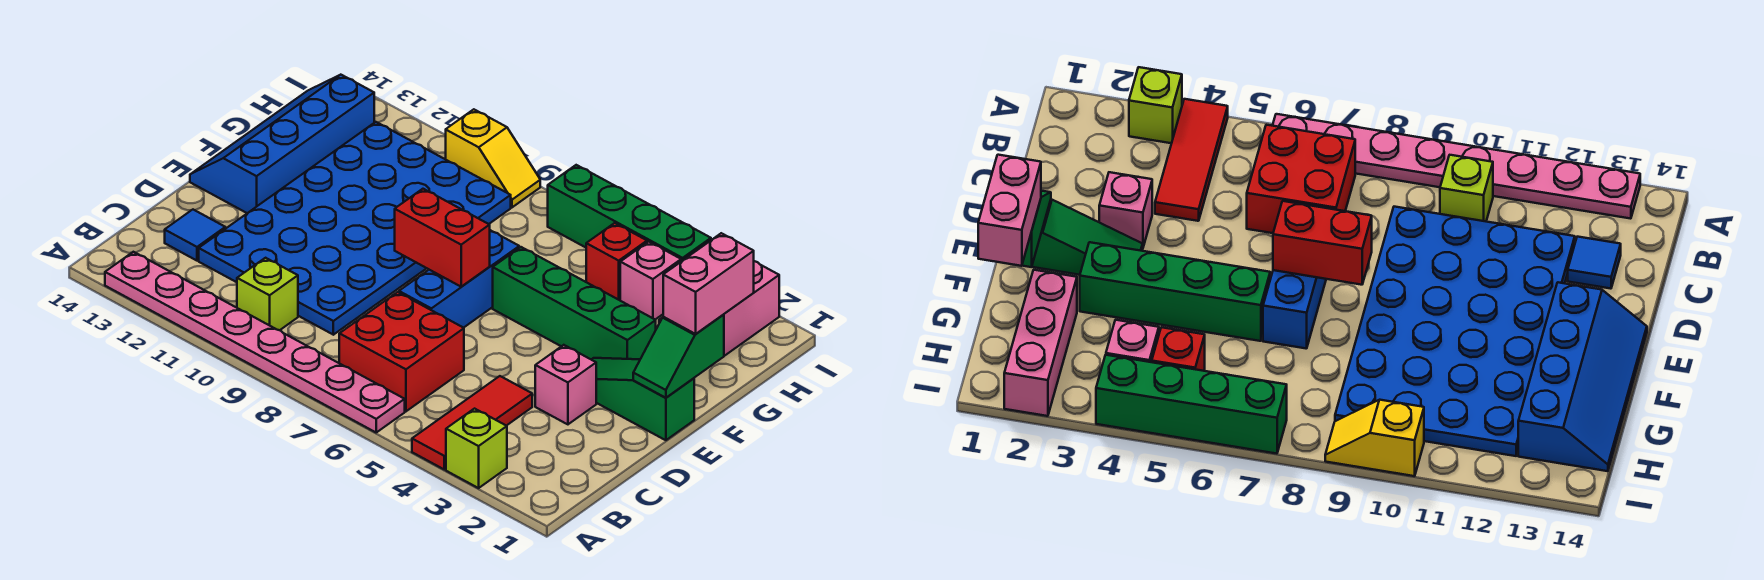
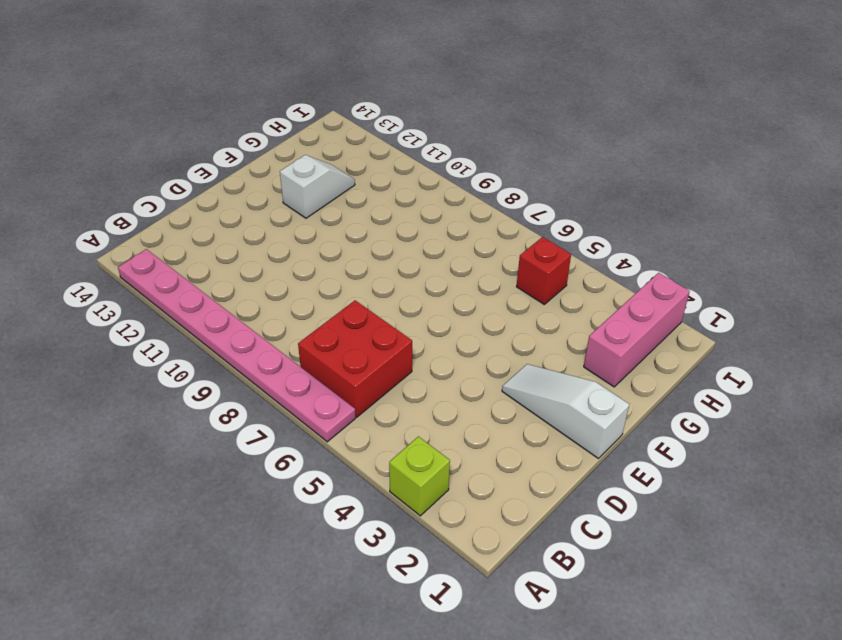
white slope E1:E3 level 1 top 1 -> green slope E1:E3 level 1 top 1
white slope F12:G12 level 1 top F -> blue plate C9:H12 level 1
none -> red tile A4:C4 level 1
none -> lime brick B10 level 1
none -> blue tile C13 level 1

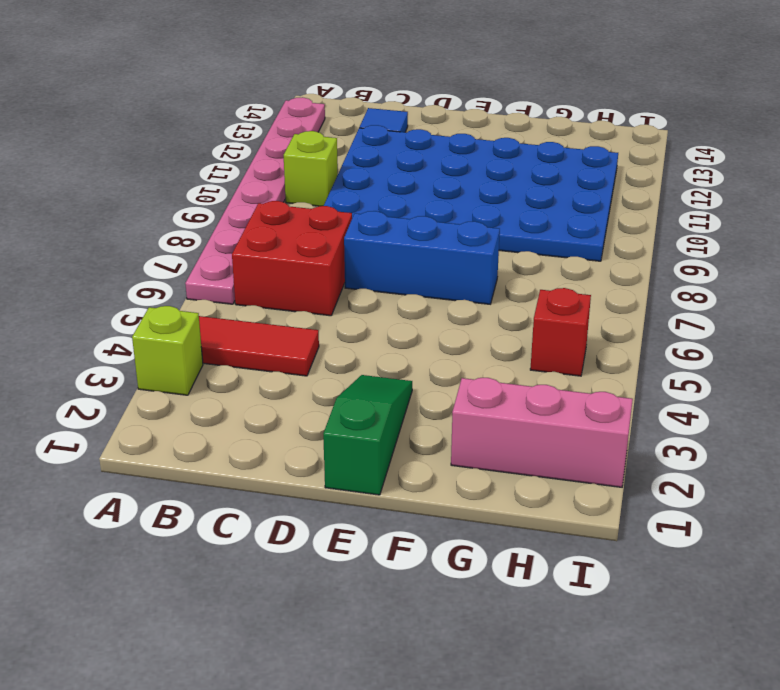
none -> pink brick D3 level 1
none -> blue slope E13:H14 level 1 top 13
none -> green brick F3:F6 level 1

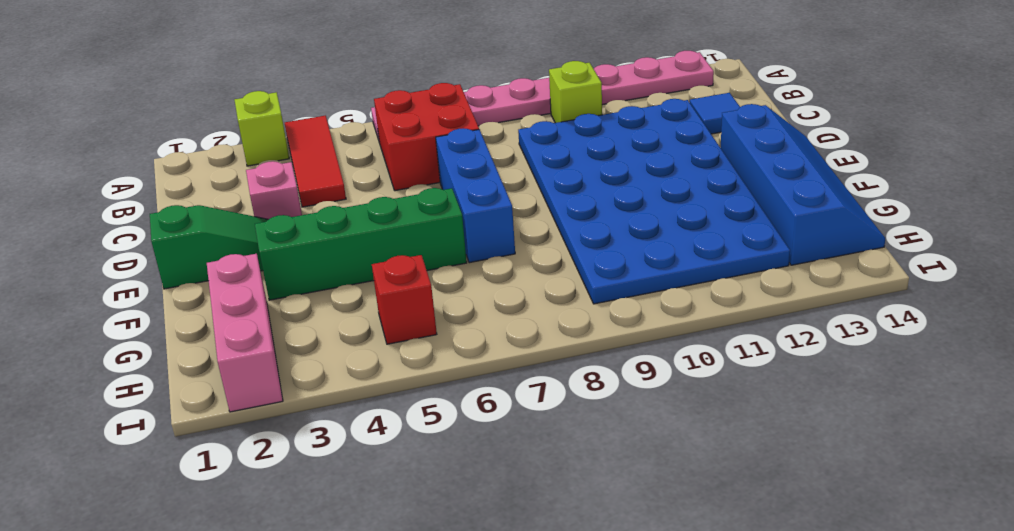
none -> pink brick H4 level 1
none -> green brick I4:I7 level 1
none -> yellow slope I9:I10 level 1 top 10

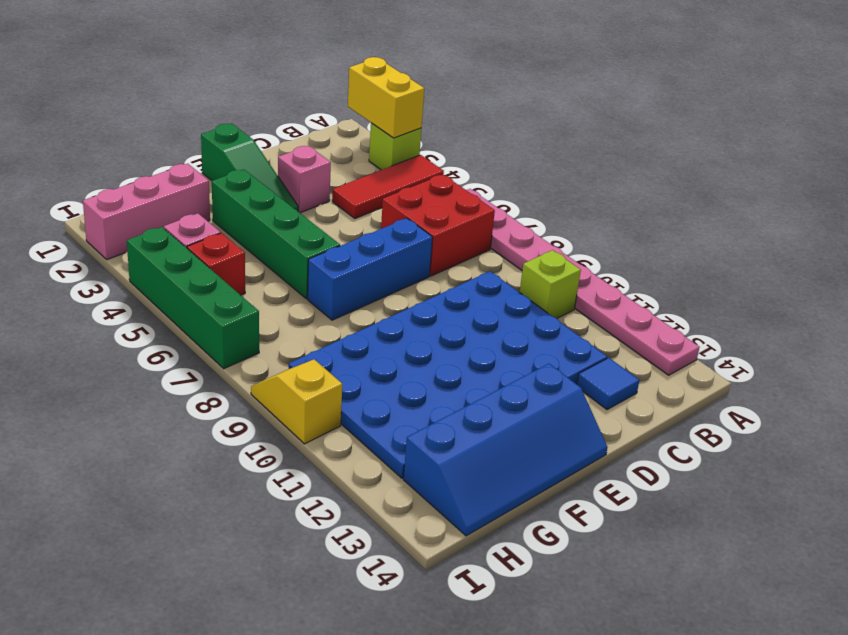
yellow brick A2:A3 level 2 -> none
none -> green slope E1:F1 level 2 top F
none -> red brick E7:E8 level 2
none -> pink brick F1:G1 level 3

